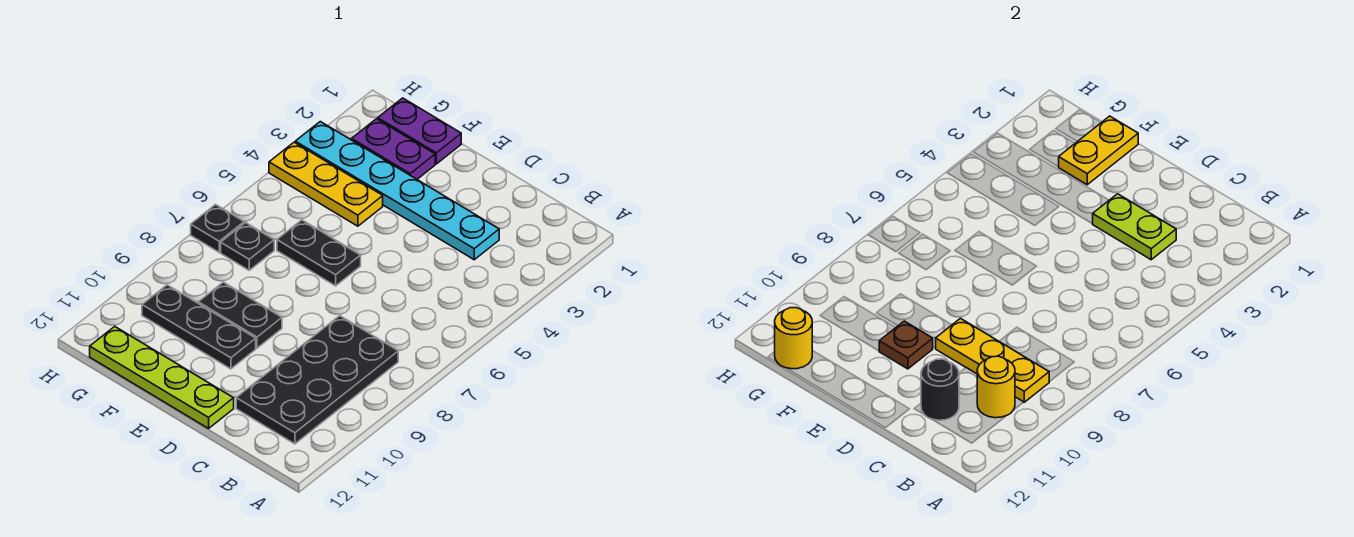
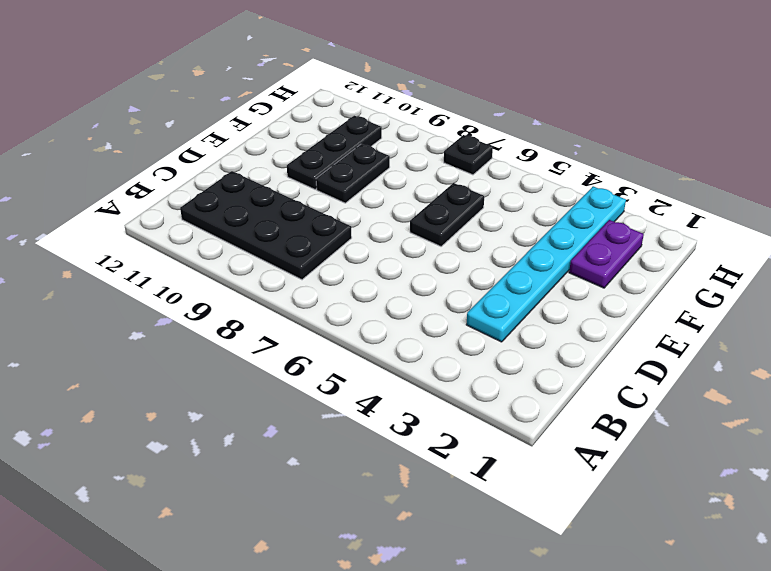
none -> lime plate D12:G12 level 1
none -> purple plate F1:G1 level 1
none -> yellow plate F4:H4 level 1

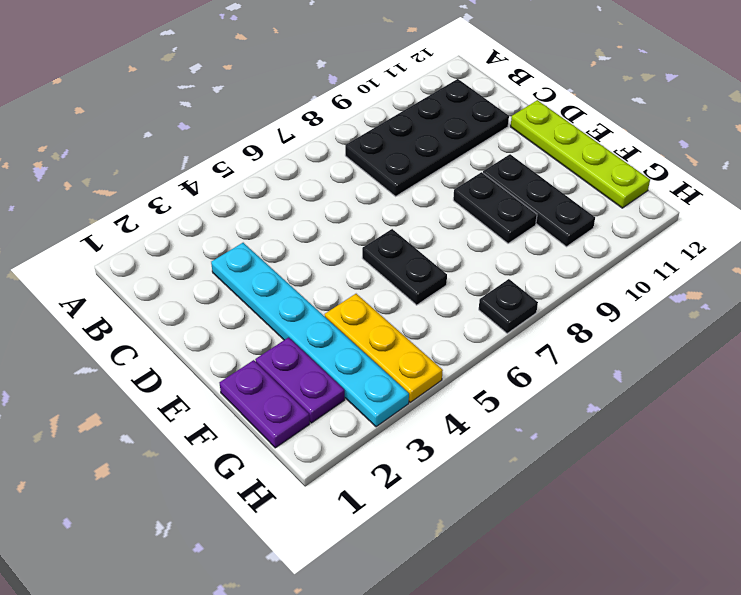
none -> black plate G7 level 1
none -> yellow plate B9:D9 level 2
none -> yellow round brick B10 level 2

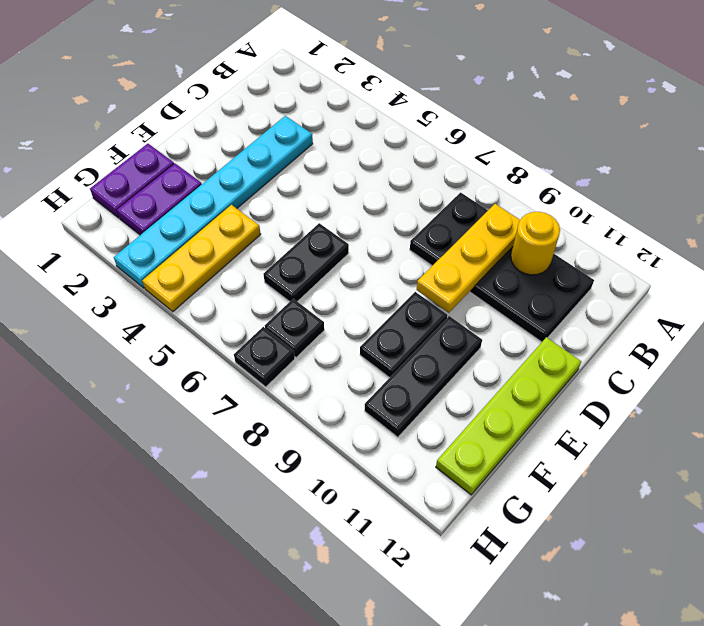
none -> lime plate C3:D3 level 2
none -> black round brick C11 level 2
none -> brown plate E10 level 2

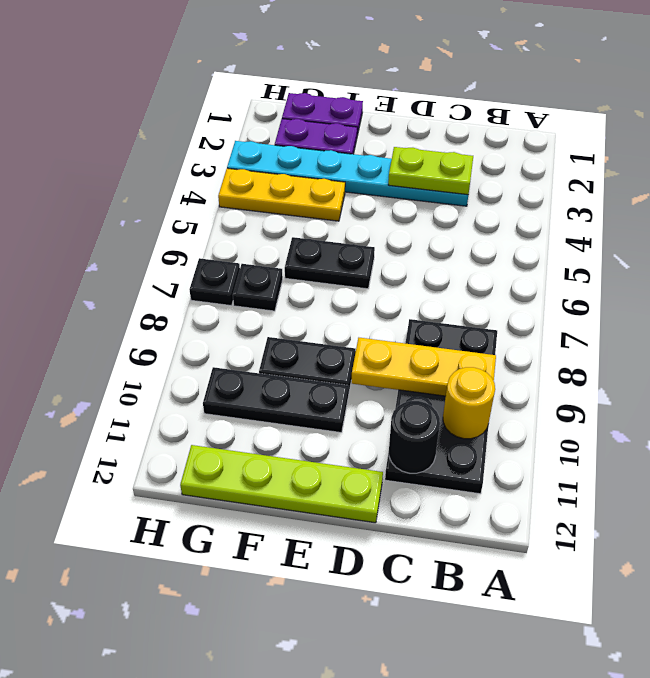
none -> brown plate E10 level 2
none -> yellow plate F1:F2 level 2
none -> yellow round brick G12 level 2

